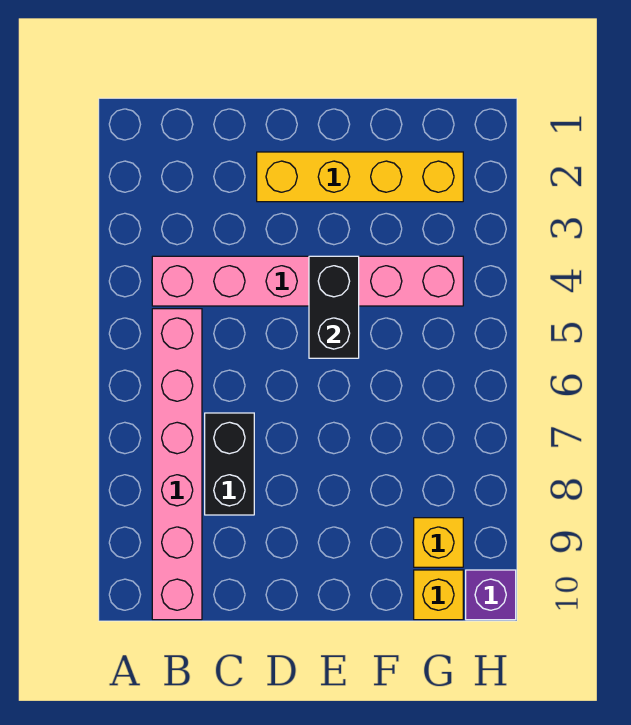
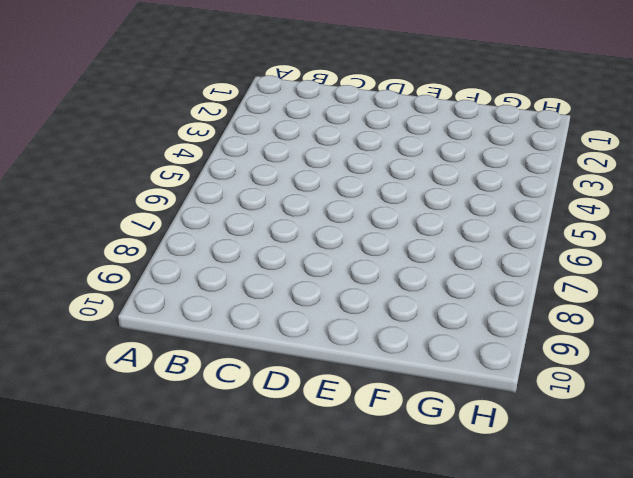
none -> pink brick B4:G4 level 1
none -> pink brick B5:B10 level 1

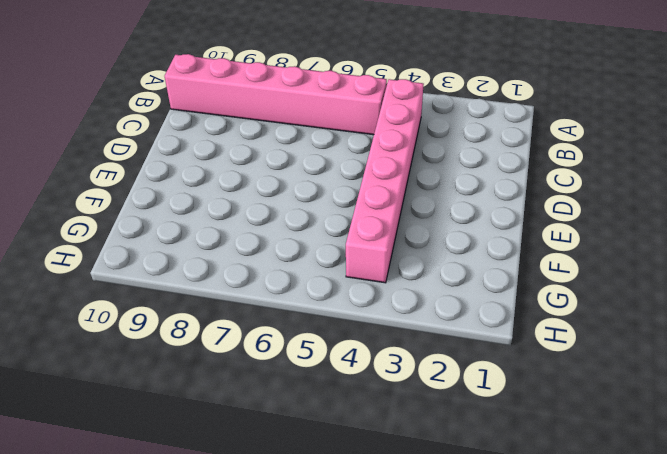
none -> black brick C7:C8 level 1
none -> yellow brick D2:G2 level 1

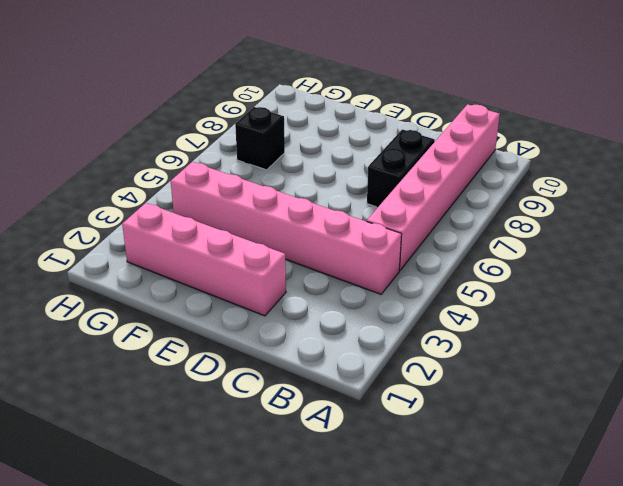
pink brick D2:G2 level 1 -> yellow brick D2:G2 level 1
black brick G7 level 1 -> none
none -> yellow brick G9 level 1
none -> yellow brick G10 level 1

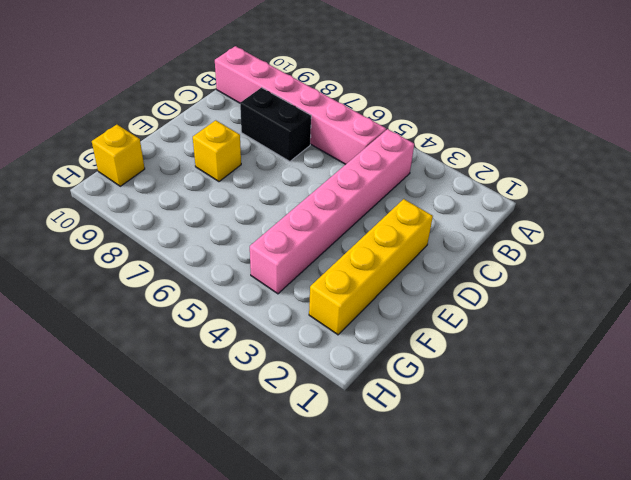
yellow brick E8 level 1 -> yellow brick G9 level 1
none -> purple brick H10 level 1
none -> black brick E4:E5 level 2

